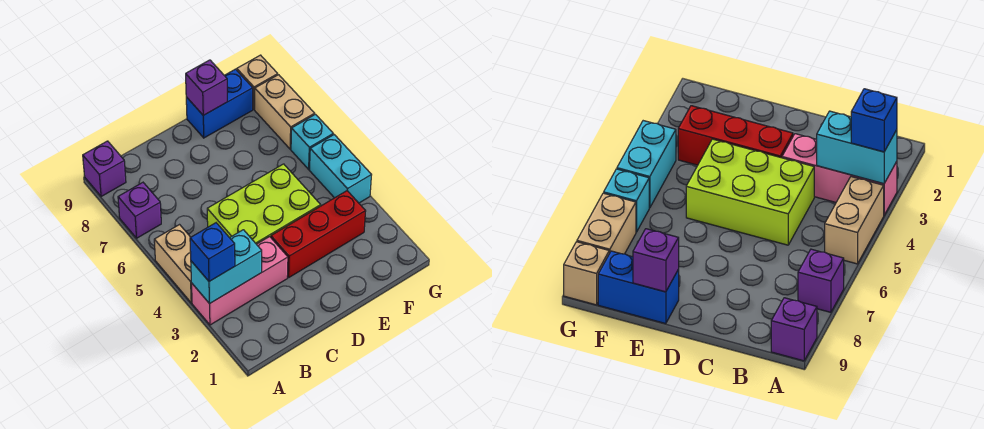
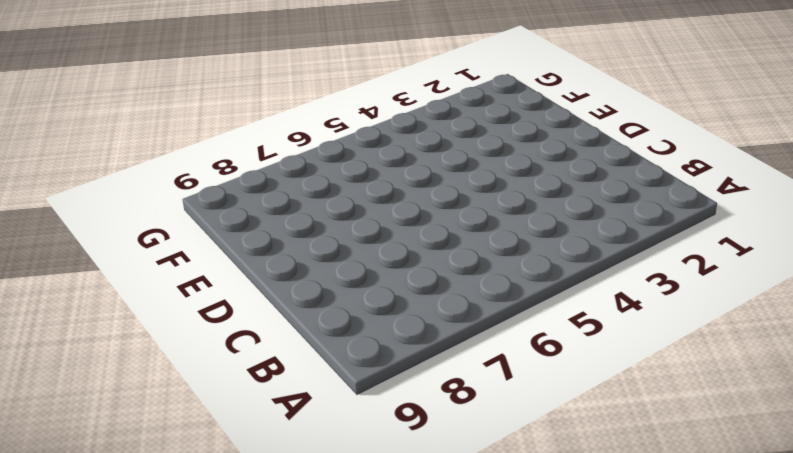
none -> pink brick A3:C3 level 1
none -> tan brick A4:A5 level 1
none -> purple brick A7 level 1

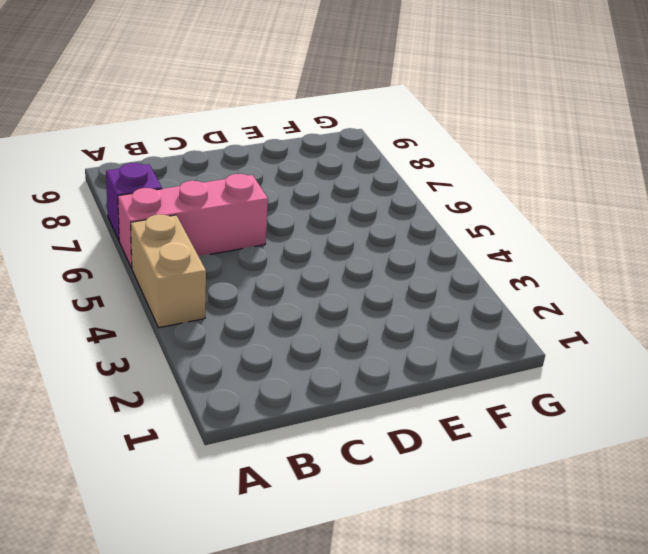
pink brick A6:C6 level 1 -> pink brick A3:C3 level 1
none -> purple brick A9 level 1
none -> lime brick C4:E5 level 1
none -> red brick D3:F3 level 1

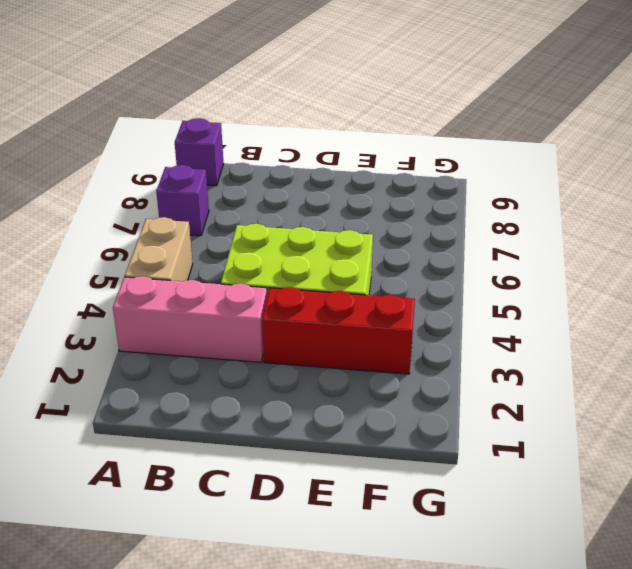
none -> blue brick E9:F9 level 1
none -> cyan brick G4:G5 level 1
none -> cyan brick G6 level 1

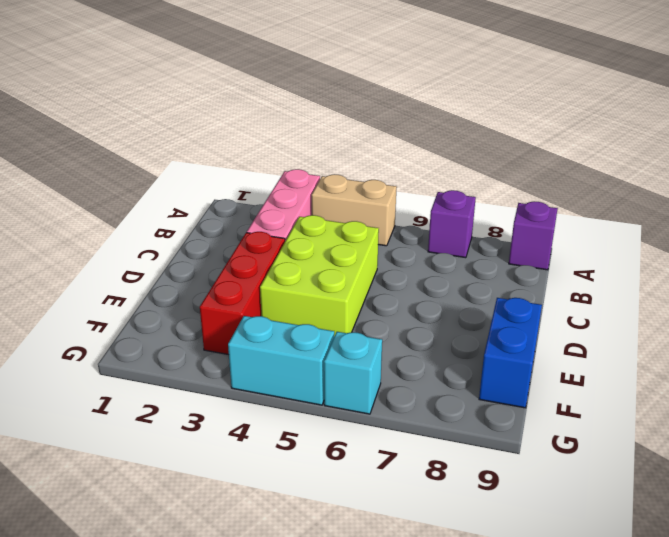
none -> tan brick G7:G8 level 1
none -> tan brick G9 level 1
none -> cyan brick A3:B3 level 2

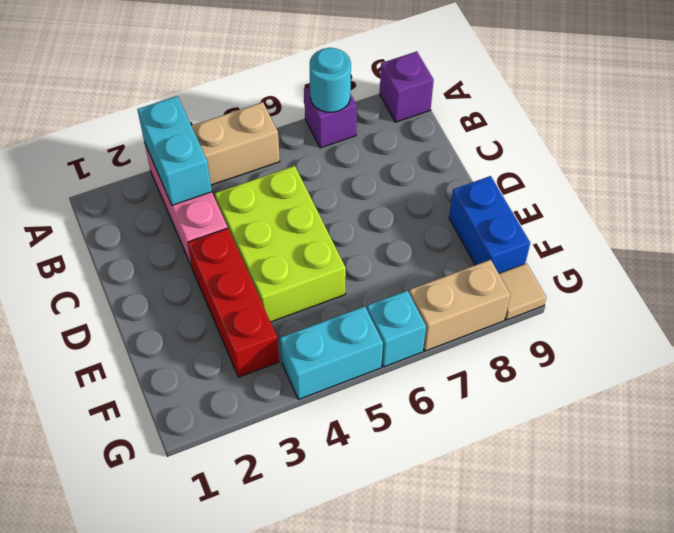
cyan round brick A7 level 2 -> none
tan tile G9 level 1 -> tan brick G9 level 1
none -> purple brick E9 level 2
none -> blue brick A3 level 3

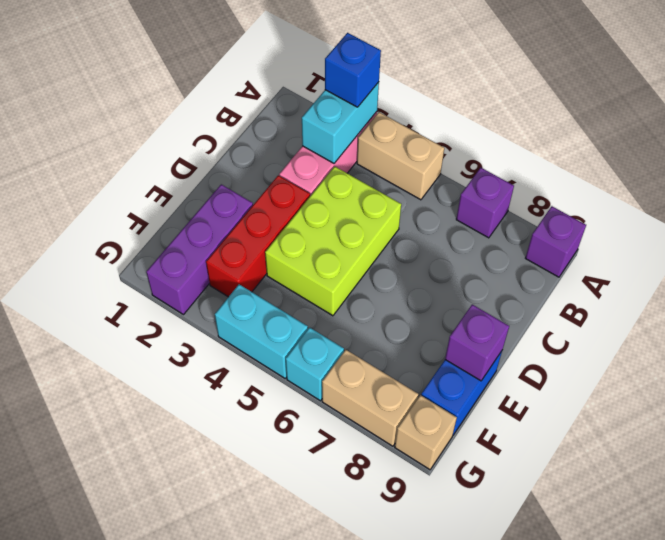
purple brick E2:G2 level 1 -> none

